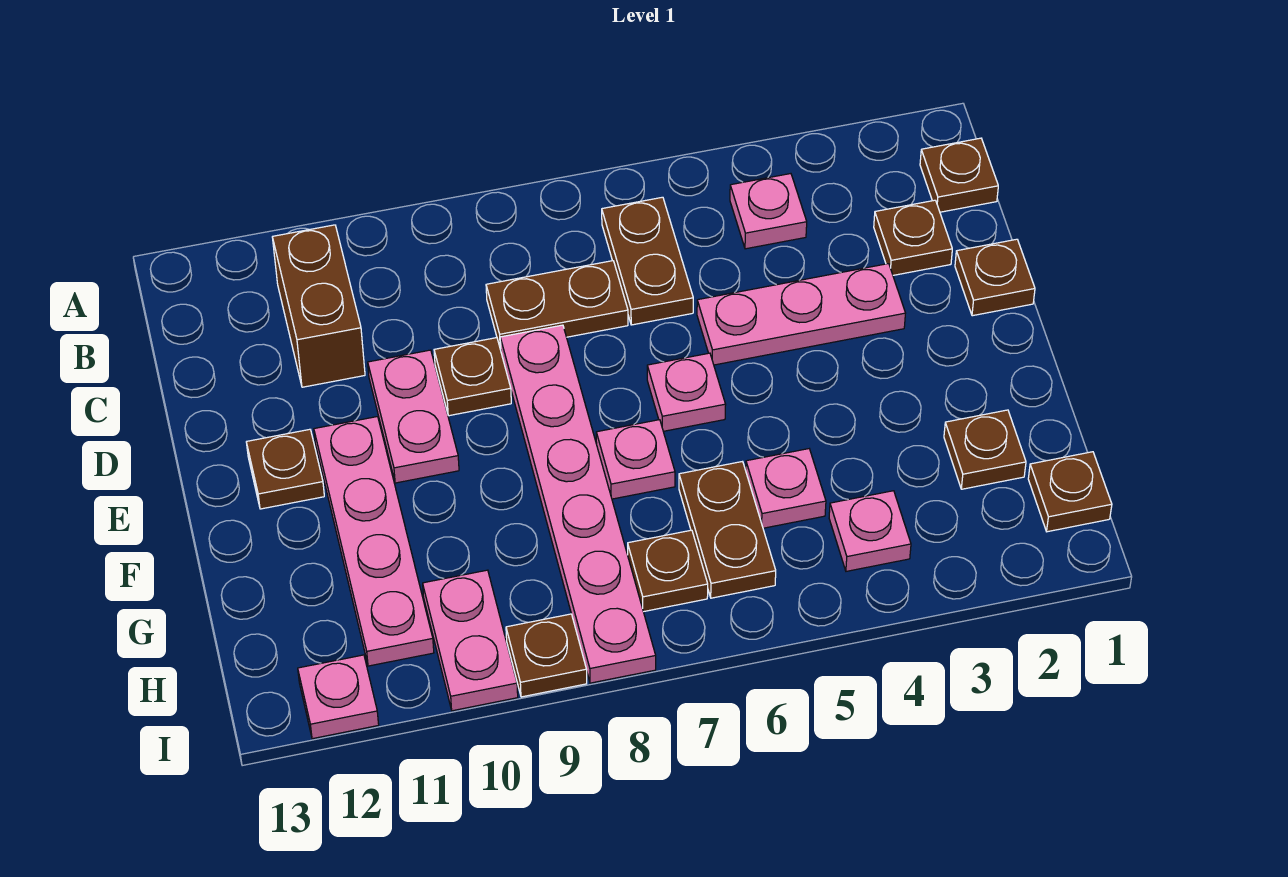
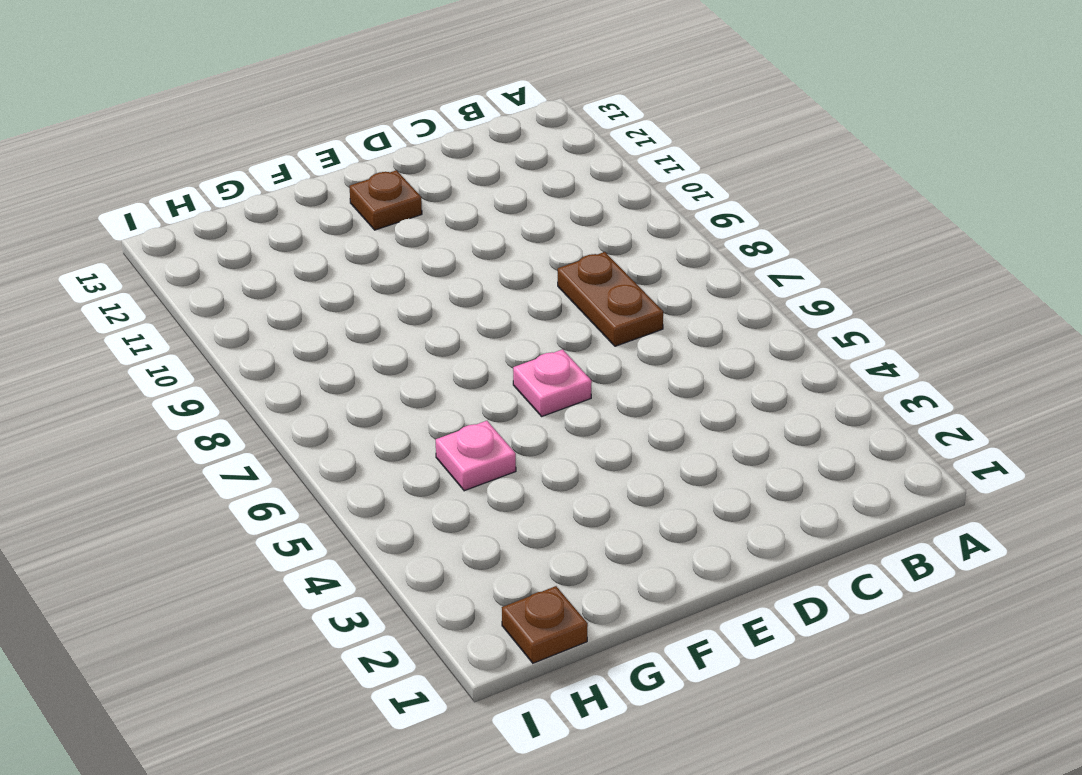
none -> brown plate B1 level 1
none -> pink plate B4 level 1
none -> brown plate B6:C6 level 1

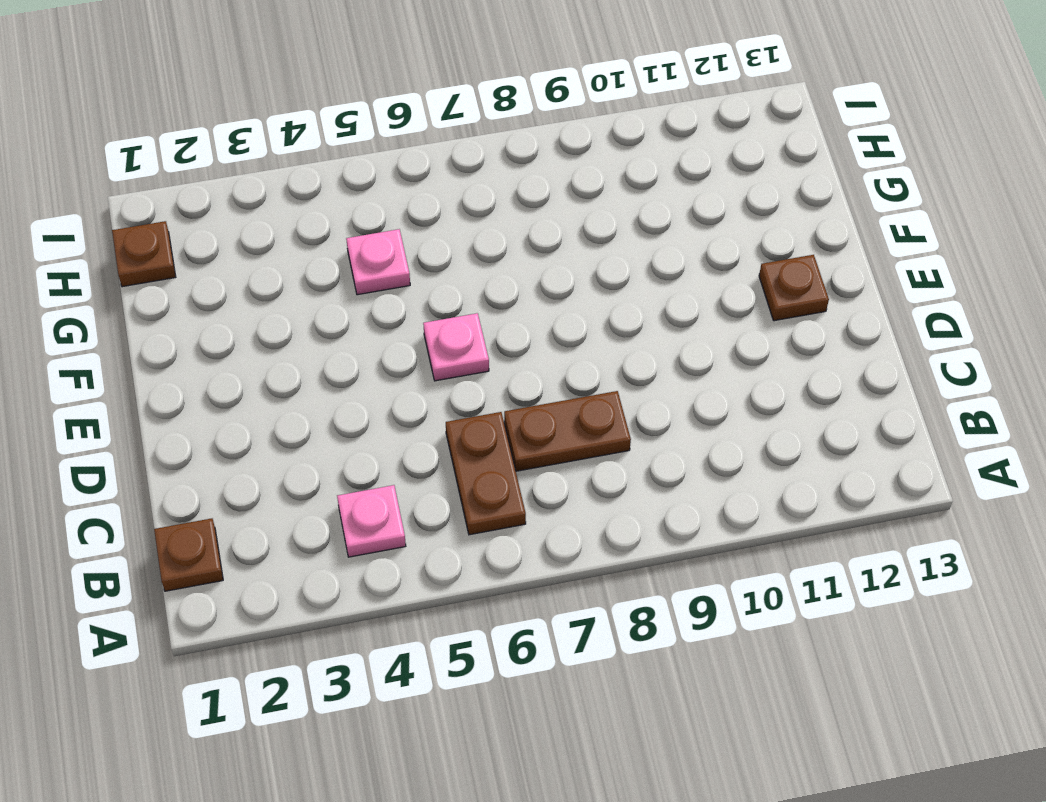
none -> brown brick B11:C11 level 1
none -> brown plate C2 level 1
none -> brown plate D1 level 1

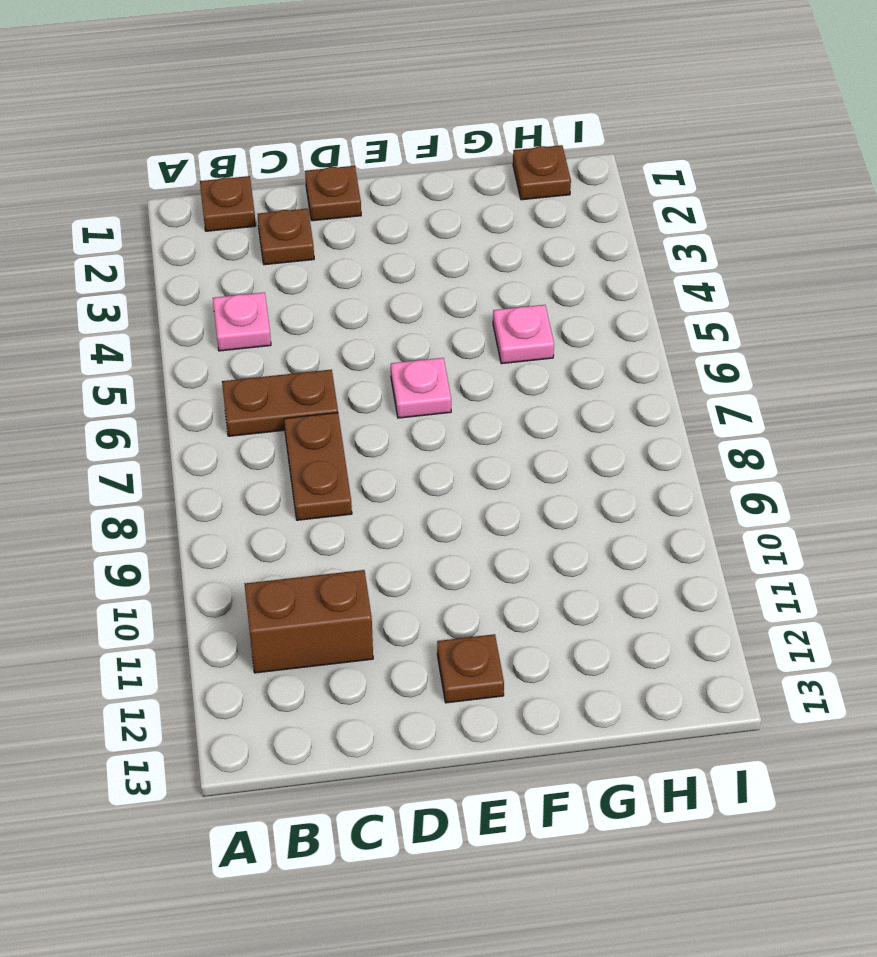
none -> pink plate D3:D5 level 1
none -> pink plate D8:I8 level 1
none -> brown plate D9 level 1

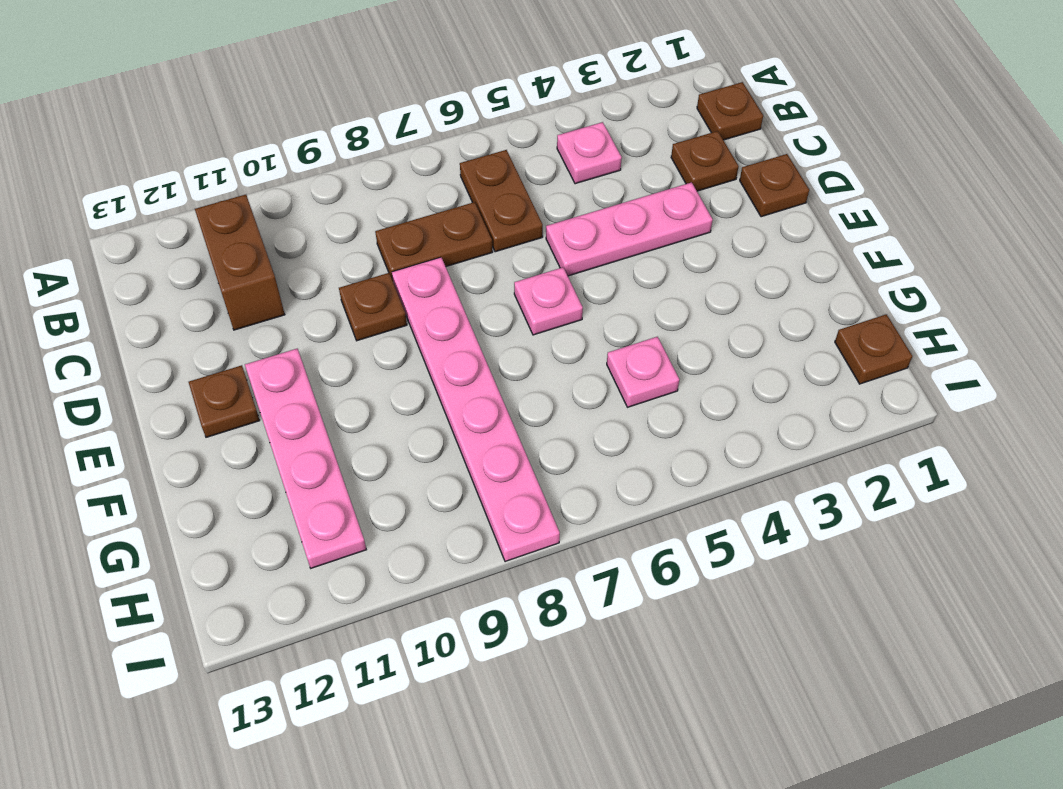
none -> pink plate D10:E10 level 1
none -> pink plate F7 level 1
none -> brown plate G2 level 1

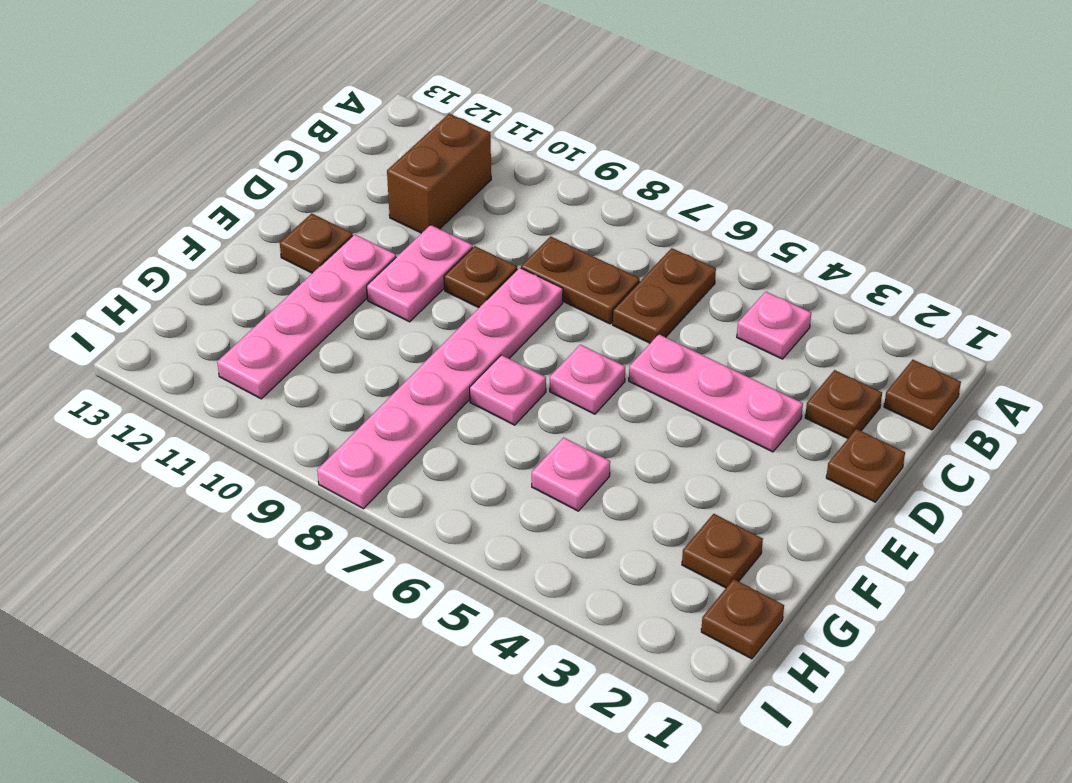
none -> brown plate G6:H6 level 1
none -> pink plate H4 level 1
none -> brown plate H7 level 1

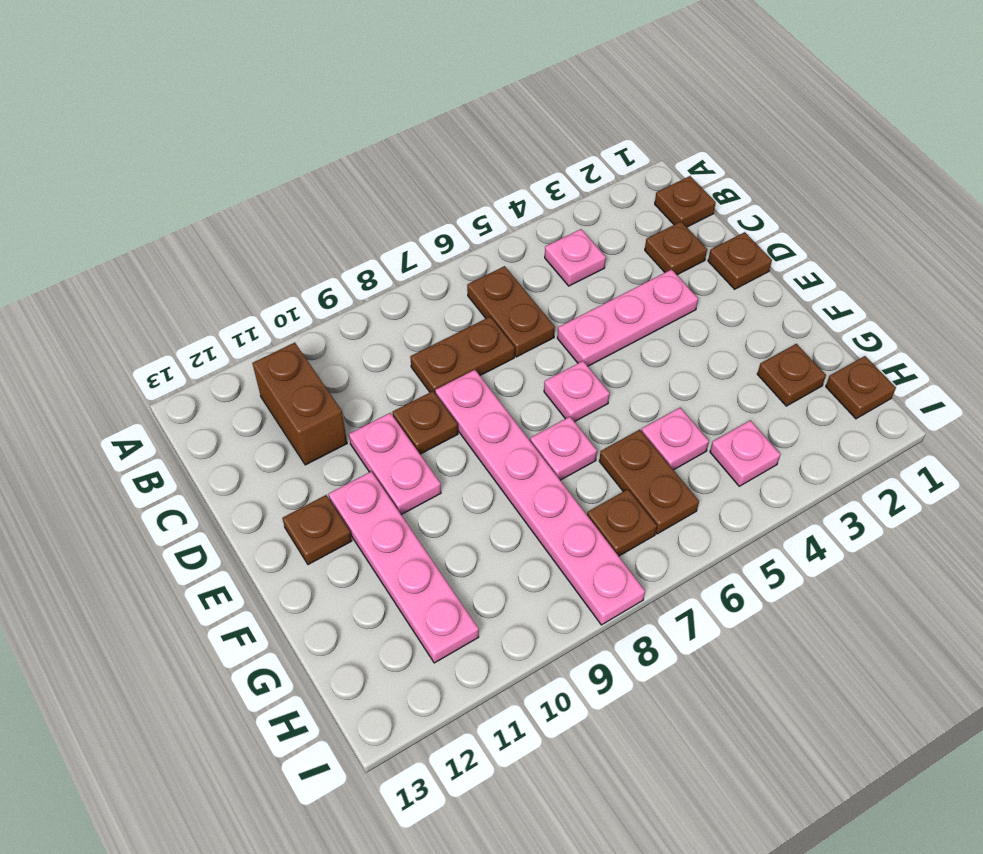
none -> pink plate H10:I10 level 1
none -> brown plate I9 level 1
none -> pink plate I12 level 1

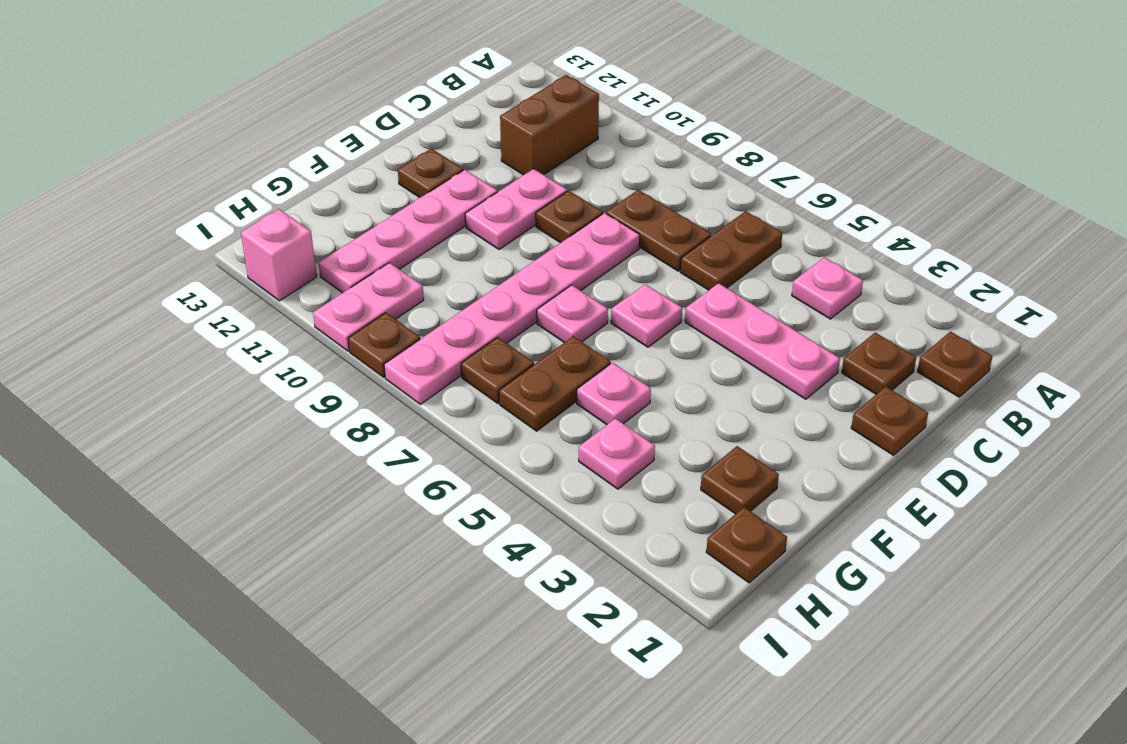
pink brick I12 level 1 -> pink plate I12 level 1

